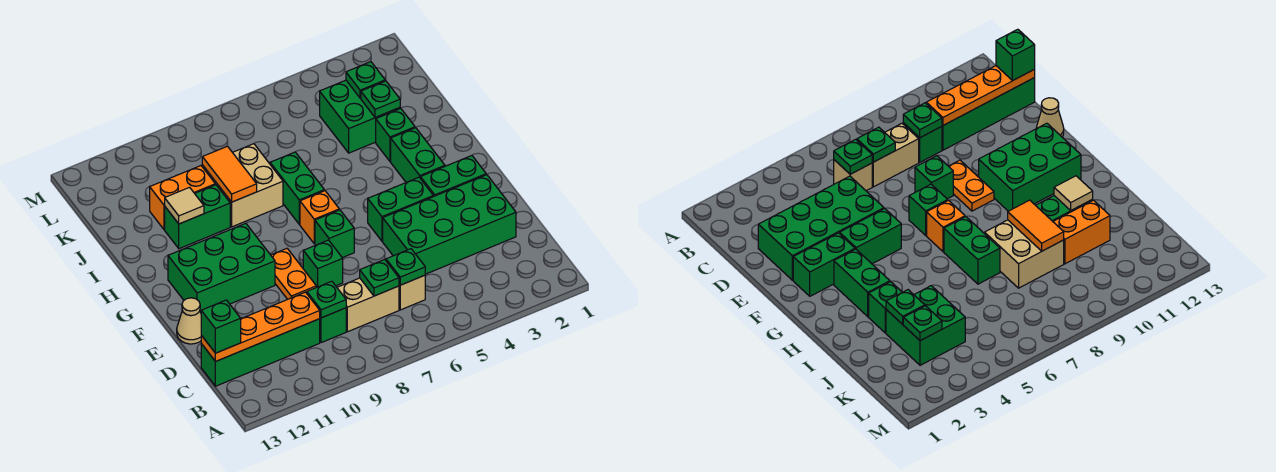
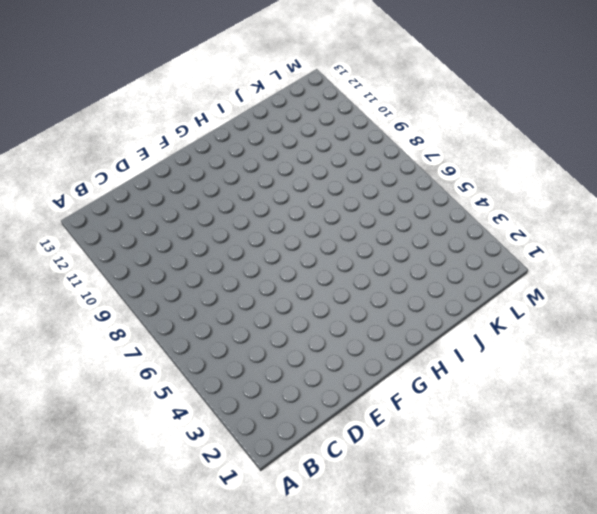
none -> tan brick C6 level 1
none -> tan brick C7:C8 level 1
none -> green brick C9 level 1

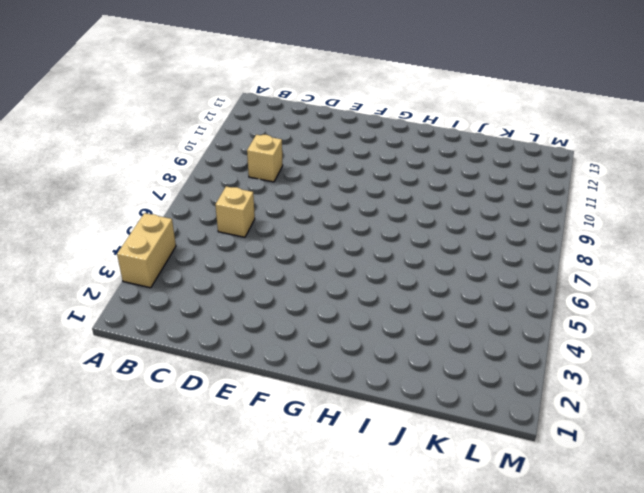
tan brick A3:A4 level 1 -> tan brick C7:C8 level 1
tan brick C9 level 1 -> green brick C9 level 1
none -> green brick C10:C13 level 1
none -> green brick D2:E5 level 1
none -> green brick E8 level 1

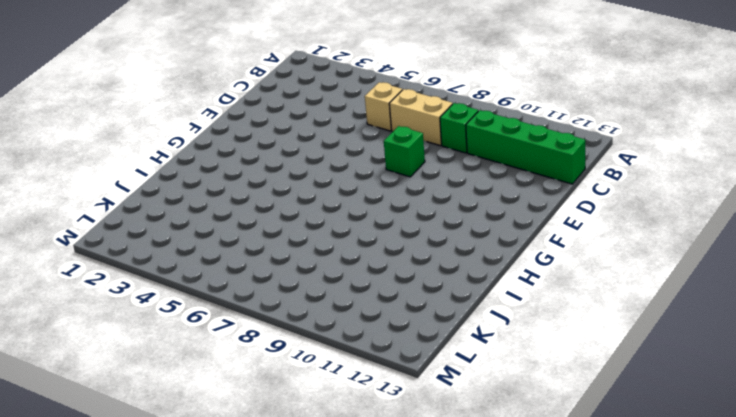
none -> green brick D2:E5 level 1
none -> orange plate E9:F9 level 1
none -> tan cone E13 level 1

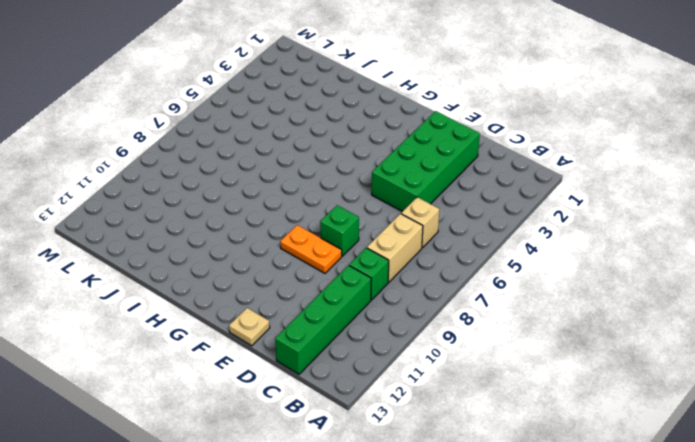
tan plate E13 level 1 -> tan cone E13 level 1
none -> green brick F2:F3 level 1
none -> green brick F4:F5 level 1
none -> green brick F7 level 1

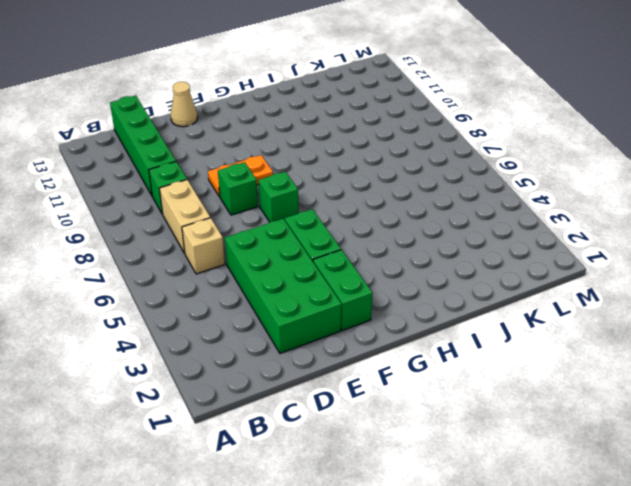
none -> green brick F10:G12 level 1
none -> green brick G3:H3 level 1
none -> orange brick G7 level 1

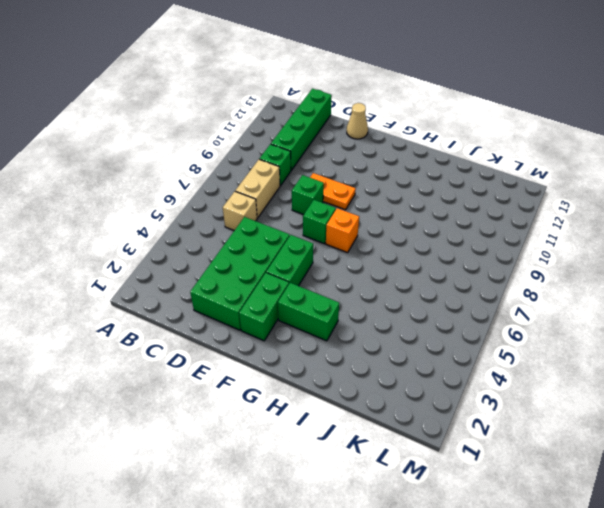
none -> green brick F10:G12 level 1
none -> green brick H7:I7 level 1
none -> green brick I3 level 1

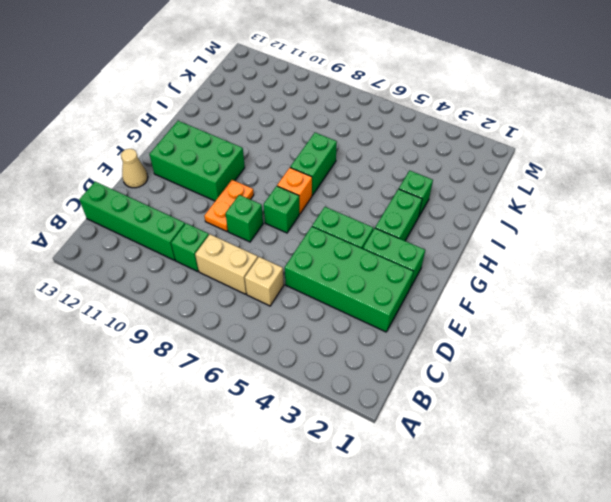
none -> tan brick I8:J9 level 1
none -> green brick I10:I11 level 1
none -> green brick J3:K4 level 1

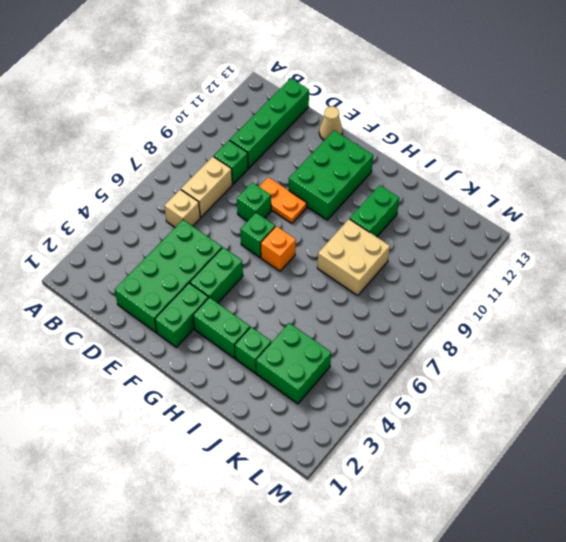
none -> green brick H7:I7 level 1
none -> orange brick J10:J11 level 1
none -> green plate C6 level 2

